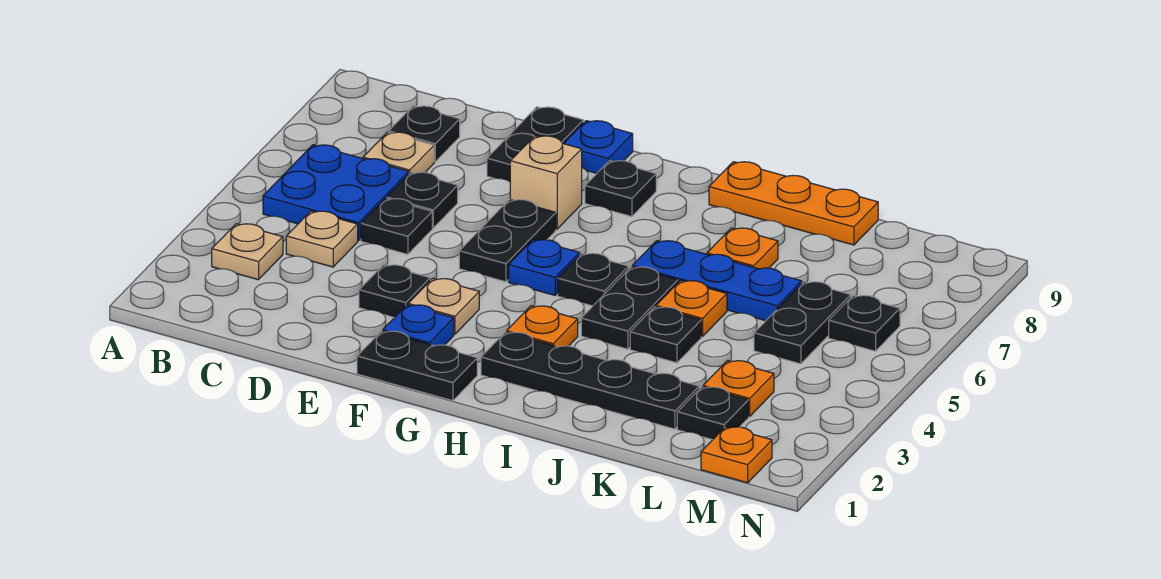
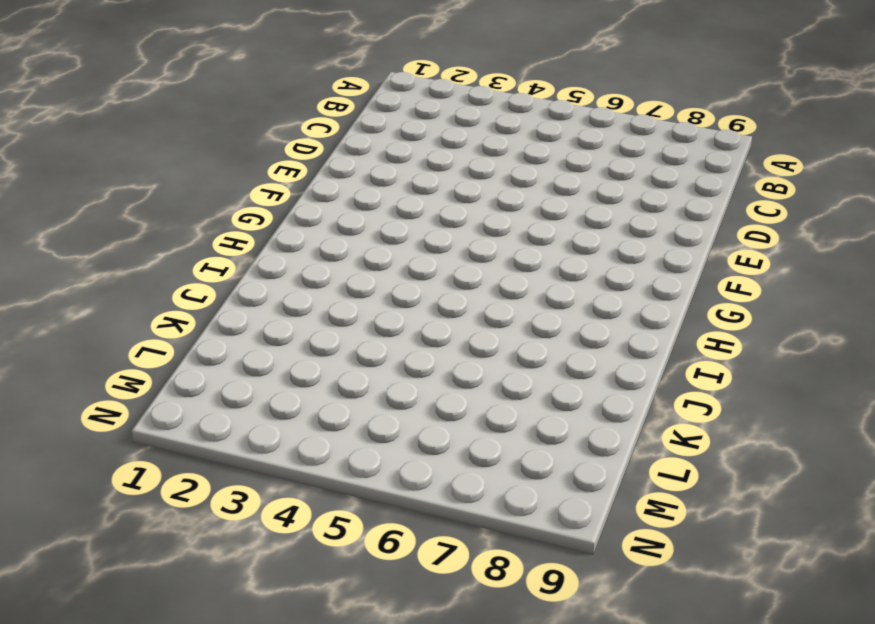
none -> tan plate B3 level 1
none -> blue plate B5:C6 level 1
none -> tan plate C4 level 1
none -> tan plate C7 level 1

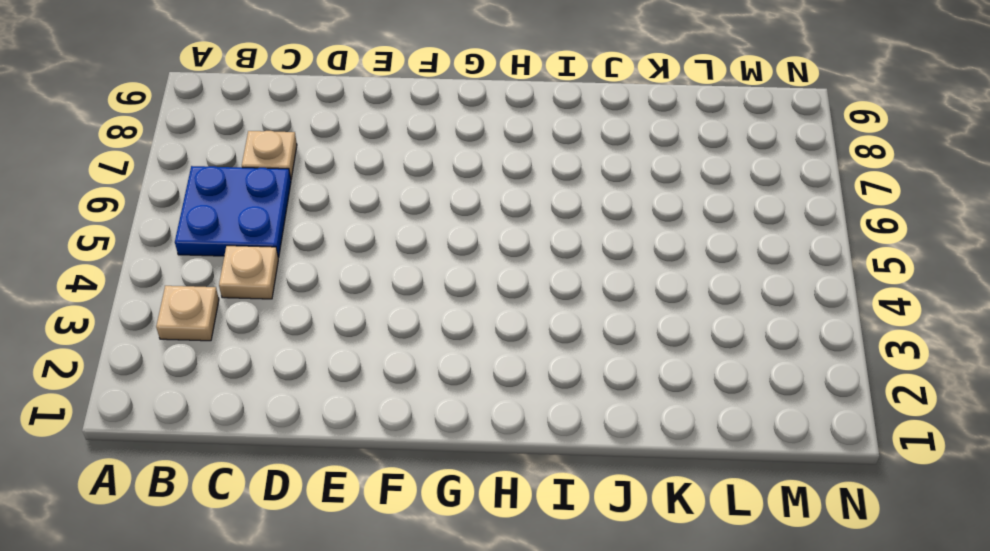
none -> black plate C8 level 1
none -> black plate D5 level 1
none -> black plate D6 level 1
none -> black plate E3 level 1

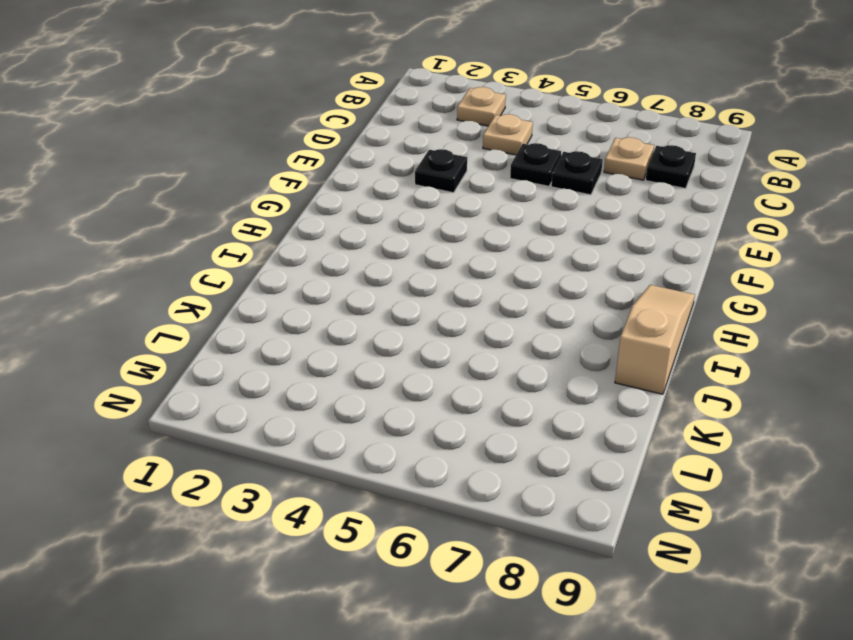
tan slope H9:J9 level 1 top J -> orange plate I9:K9 level 1
none -> blue plate B5:C6 level 1
none -> black plate E8:E9 level 1
none -> black plate F1:G1 level 1
none -> blue plate F2 level 1

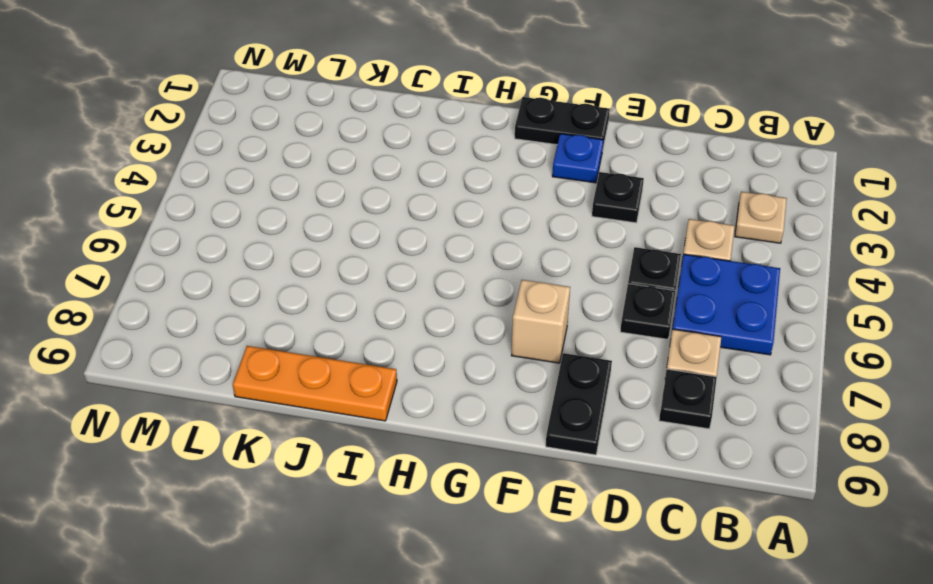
none -> tan plate F3 level 1
none -> black plate F5:F6 level 1
none -> blue plate F9 level 1
none -> blue plate G5 level 1

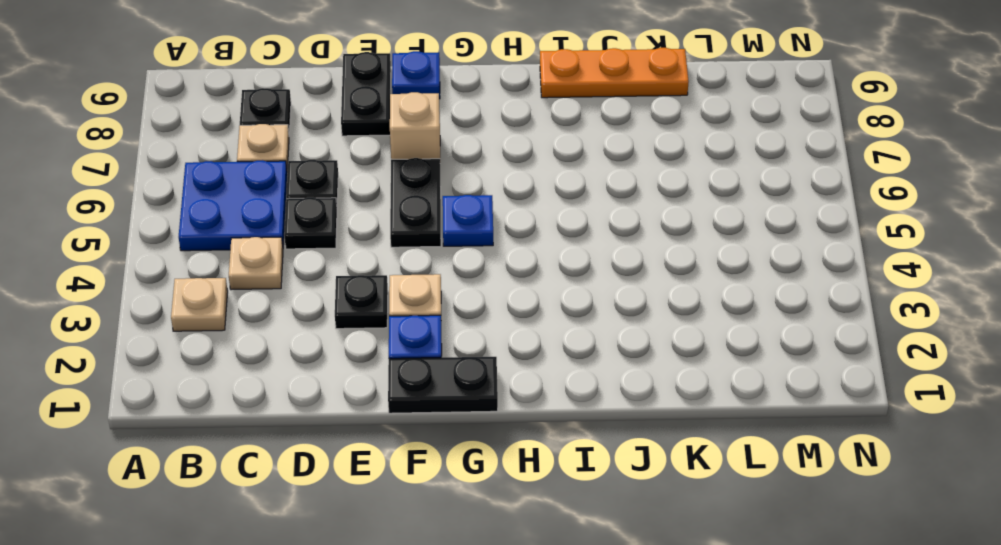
none -> black plate G8 level 1
none -> black plate H2:K2 level 1
none -> orange plate H3 level 1
none -> black plate H5 level 1

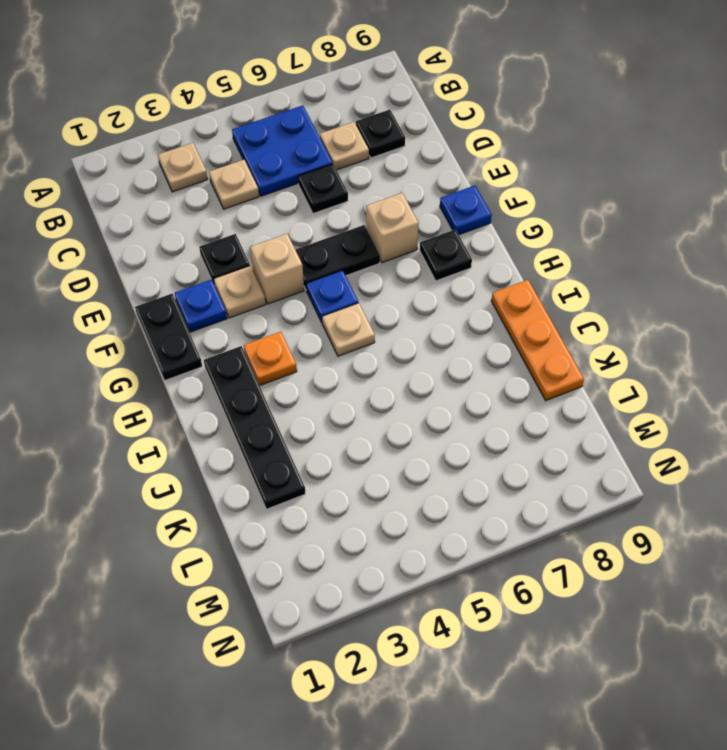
tan brick F4 level 1 -> none
tan plate H5 level 1 -> black plate H5 level 1
none -> black plate D5 level 1
none -> black plate E8:E9 level 1
none -> black plate I4:I5 level 1
none -> blue plate I6:K6 level 1

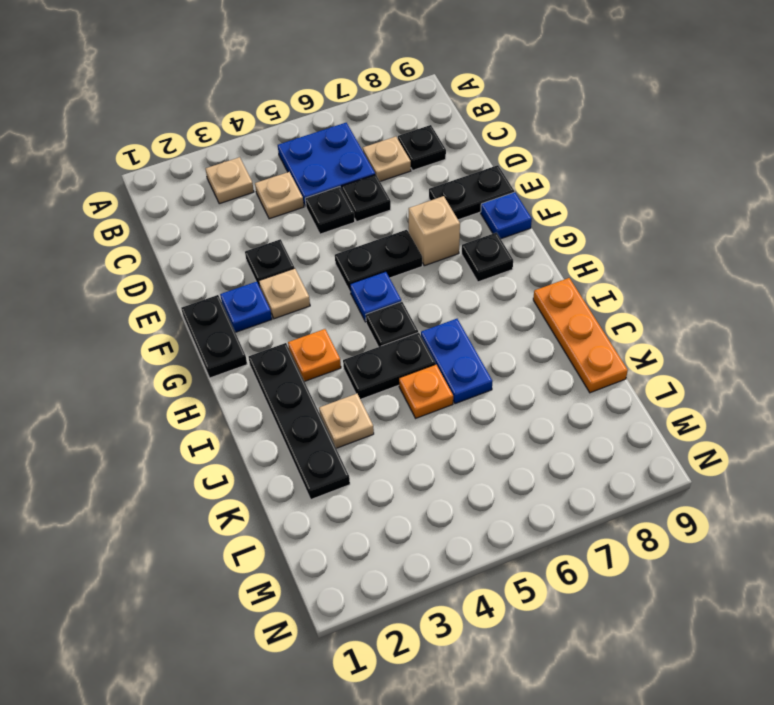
blue plate I6:J6 level 1 -> blue plate I6:K6 level 1
tan plate J3 level 1 -> none
none -> black plate J4 level 1
none -> orange plate J7 level 1
none -> black plate L2 level 1
none -> orange plate L3 level 1

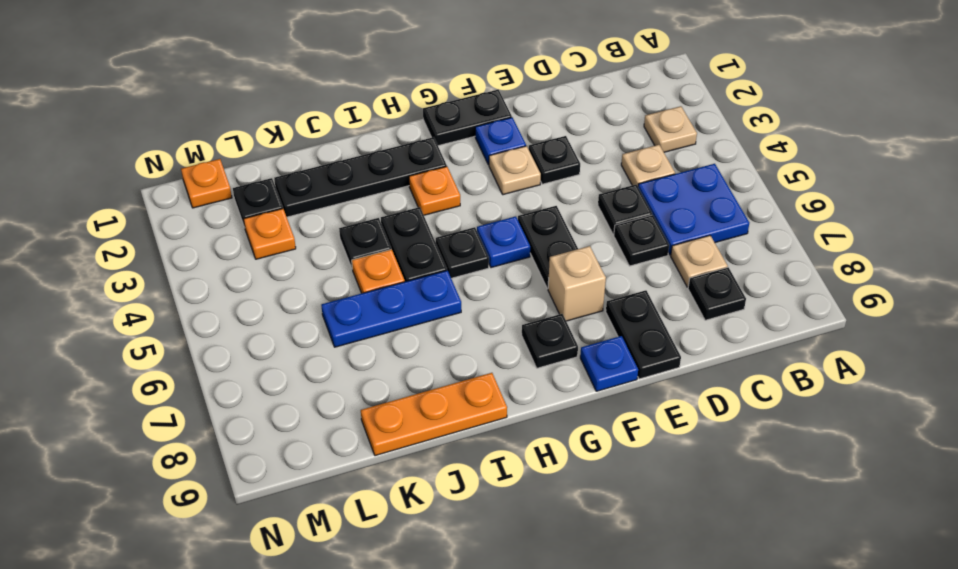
none -> orange plate J7 level 1
none -> black plate L5:L6 level 1
none -> black plate M6 level 1

